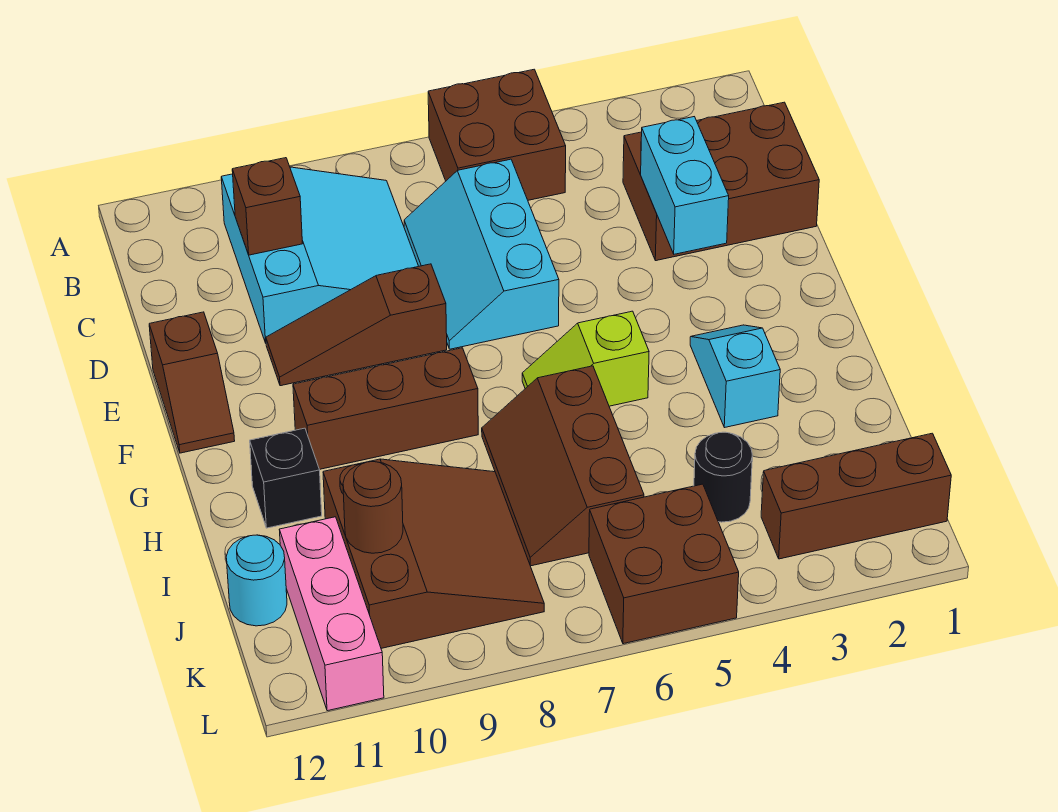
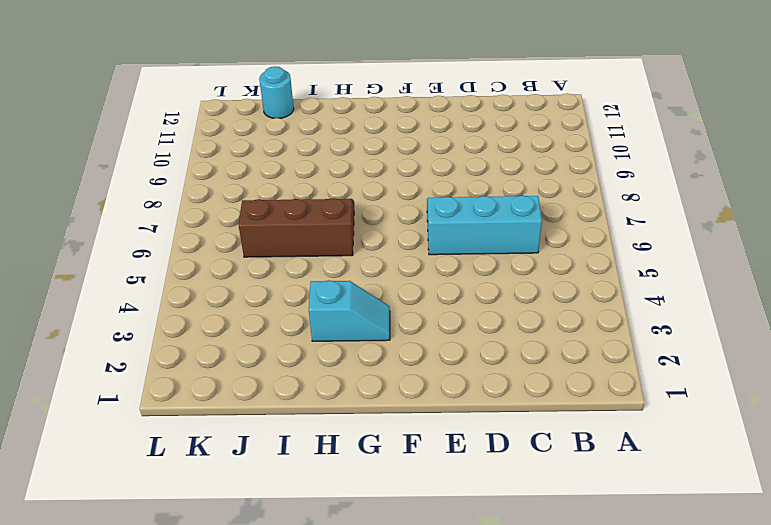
none -> brown brick A5:B6 level 1
none -> cyan slope B8:D10 level 1 top 10
none -> brown brick C1:D3 level 1

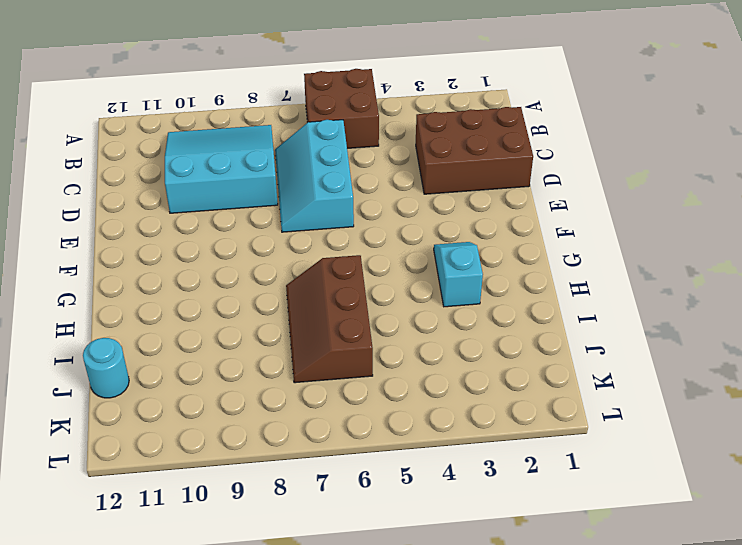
cyan slope B8:D10 level 1 top D -> cyan slope B8:D10 level 1 top 10
none -> brown slope E8:E10 level 1 top 8
none -> brown slope E12:F12 level 1 top E
none -> lime slope G5:G6 level 1 top 5

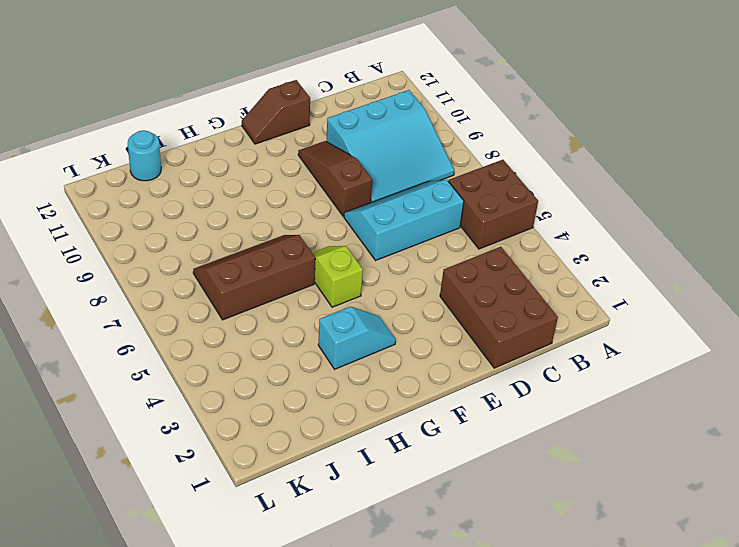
none -> brown brick G8:G10 level 1
none -> black brick H11 level 1
none -> brown slope I8:K10 level 1 top 10

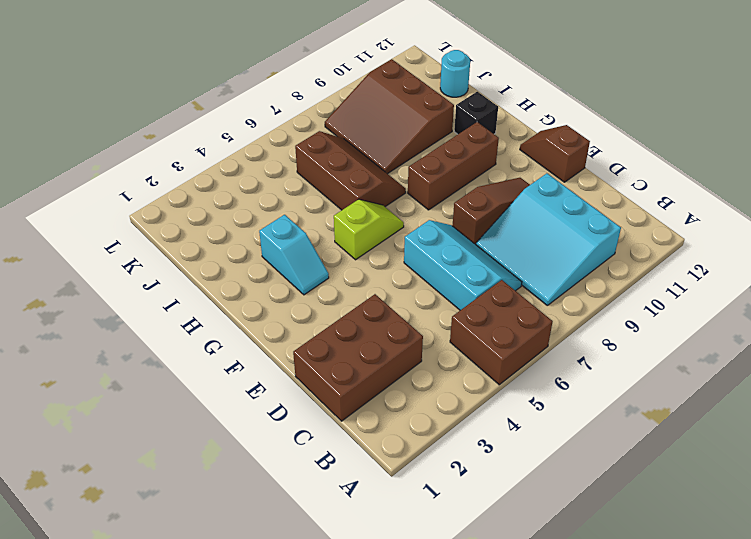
none -> black round brick J4 level 1
none -> pink brick J11:L11 level 1
none -> brown brick K1:K3 level 1

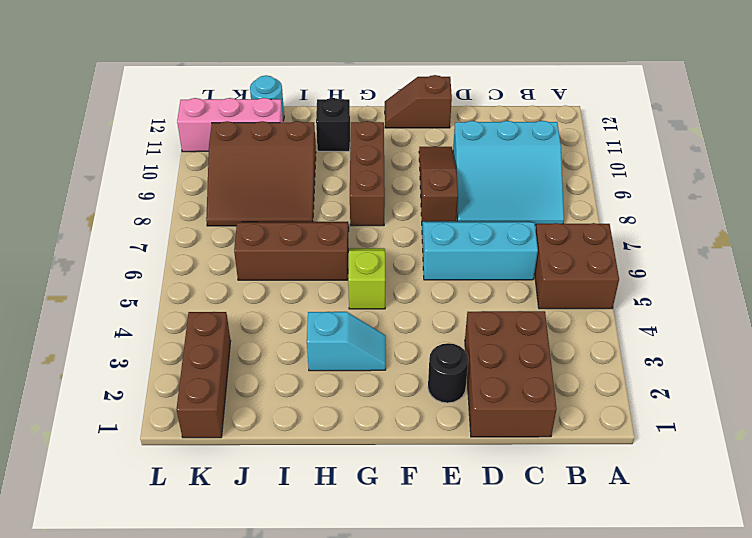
black round brick E2 level 1 -> black round brick J4 level 1
none -> brown brick K5:L6 level 1
none -> brown brick C10 level 2
none -> cyan brick D3:E3 level 2

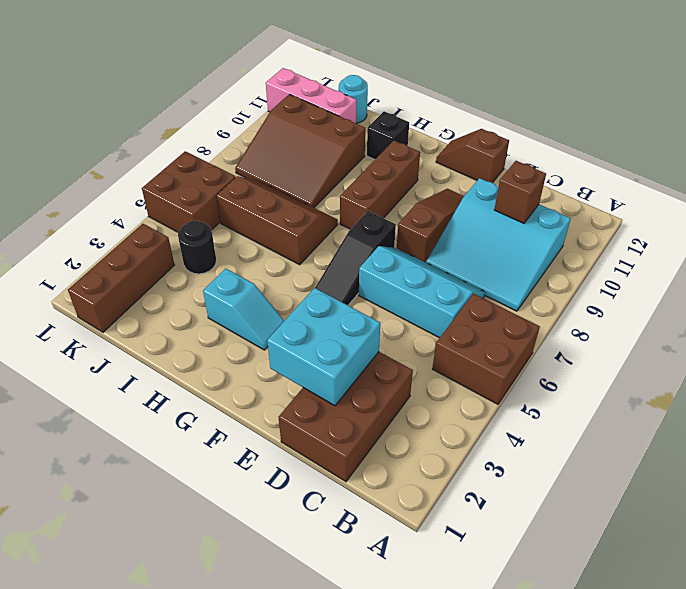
cyan brick D2:E3 level 2 -> cyan brick D3:E3 level 2
black slope F5:F7 level 1 top 7 -> none
none -> lime slope G5:G6 level 1 top 5
none -> brown round brick J10 level 2

